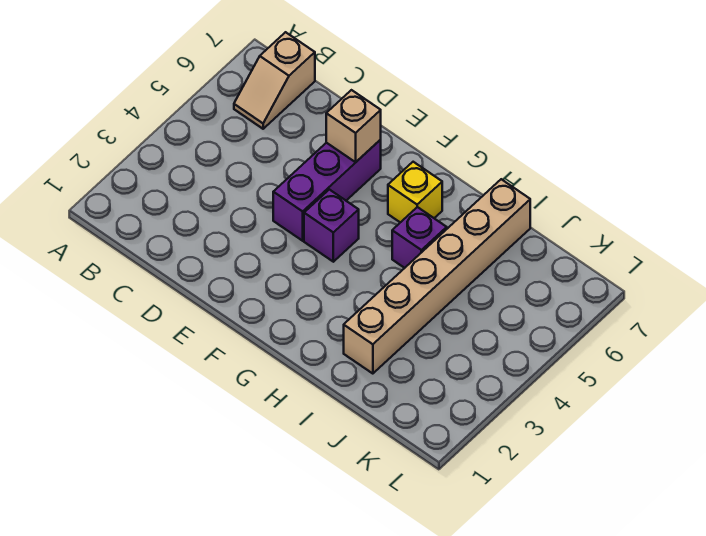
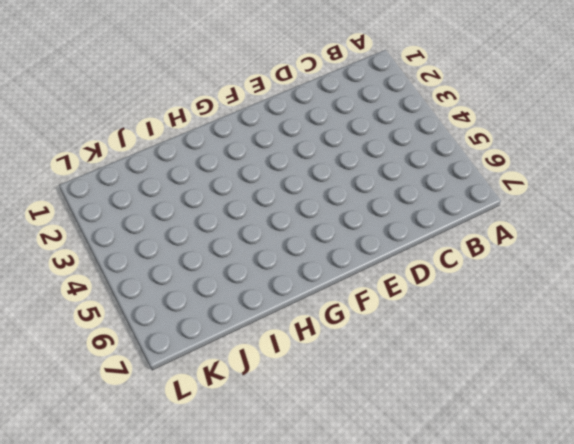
none -> tan slope B6:B7 level 1 top 7
none -> purple brick E4:E6 level 1

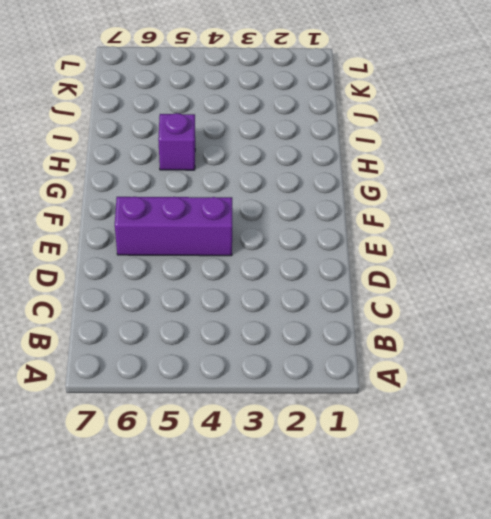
none -> tan slope B6:B7 level 1 top 7
none -> purple brick F4 level 1

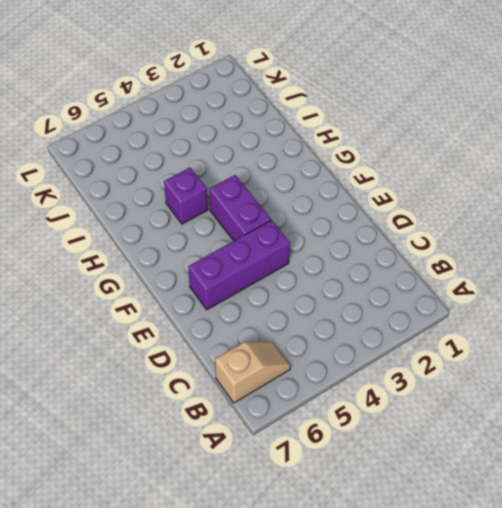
purple brick F4:G4 level 1 -> purple brick F4 level 1
none -> yellow brick G6 level 1
none -> tan brick I2:I7 level 1

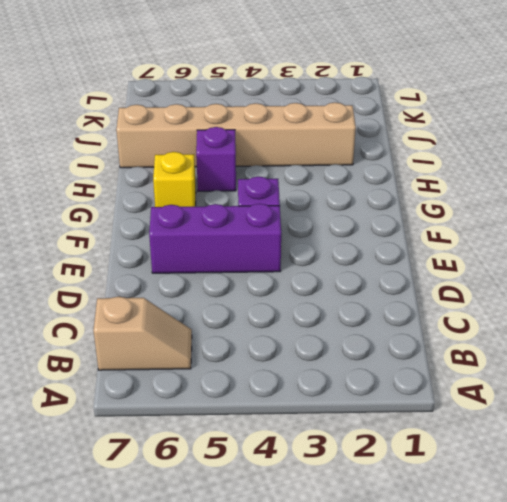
none -> tan brick E6 level 2

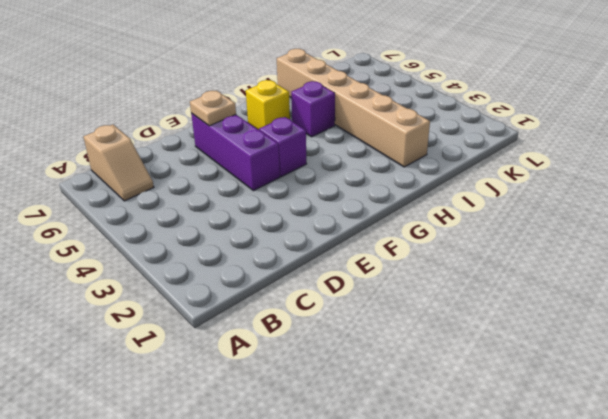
tan plate E6 level 2 -> tan brick E6 level 2

